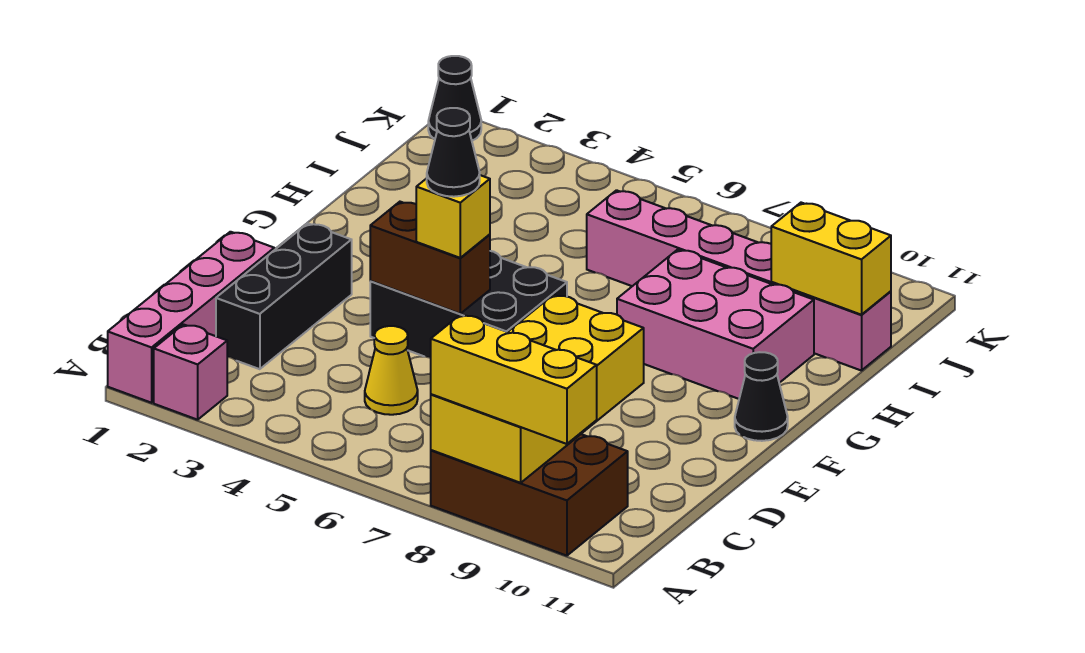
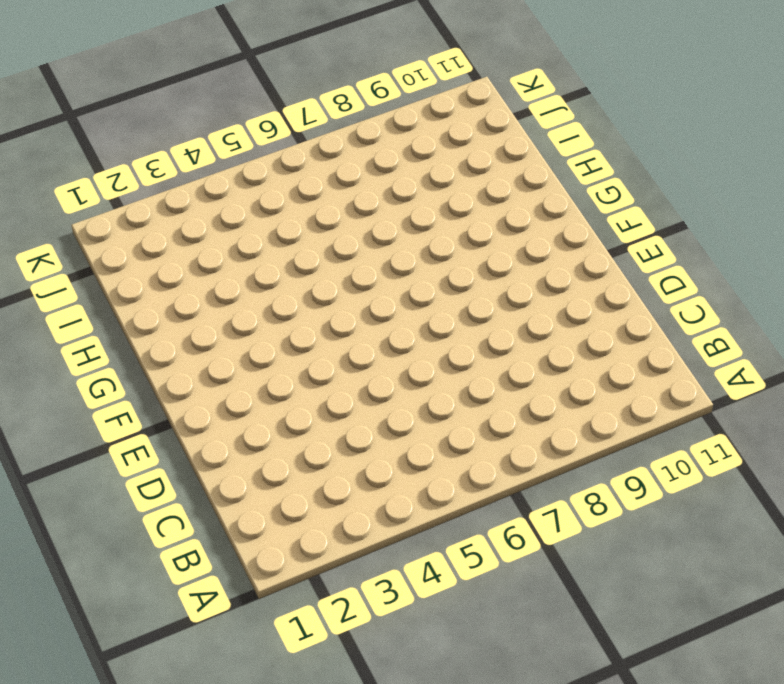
none -> pink brick A1:D1 level 1
none -> pink brick A2 level 1
none -> brown brick A8:B10 level 1

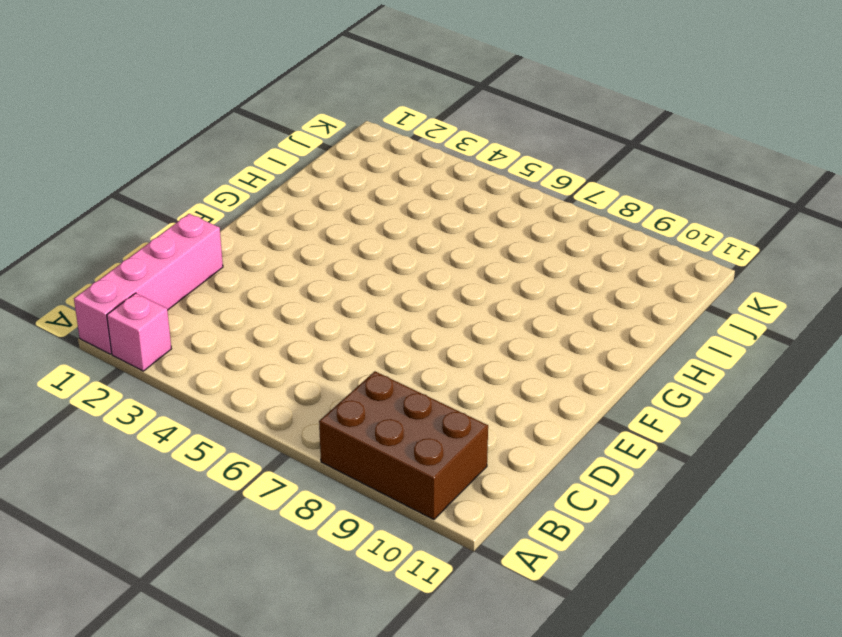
none -> black brick C2:E2 level 1
none -> yellow cone C5 level 1
none -> black brick E4:F6 level 1

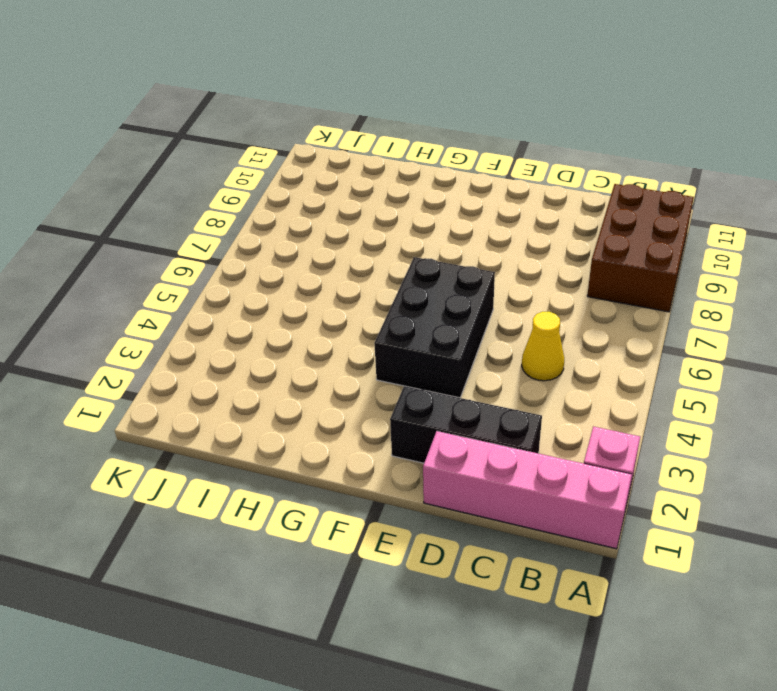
none -> black cone F11 level 1
none -> pink brick G8:H10 level 1
none -> pink brick I6:I11 level 1

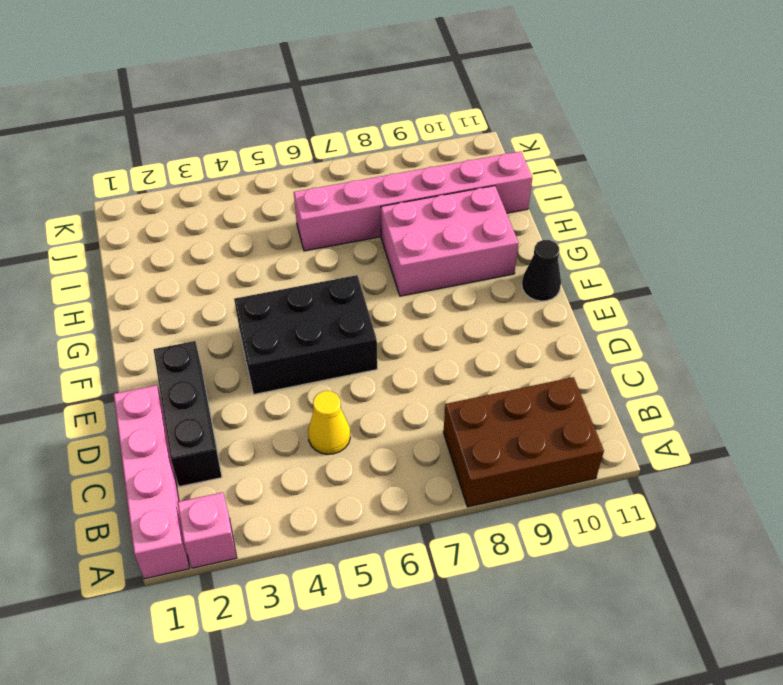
none -> black cone K1 level 1
none -> yellow brick A8:D9 level 2
none -> brown brick E4:E5 level 2

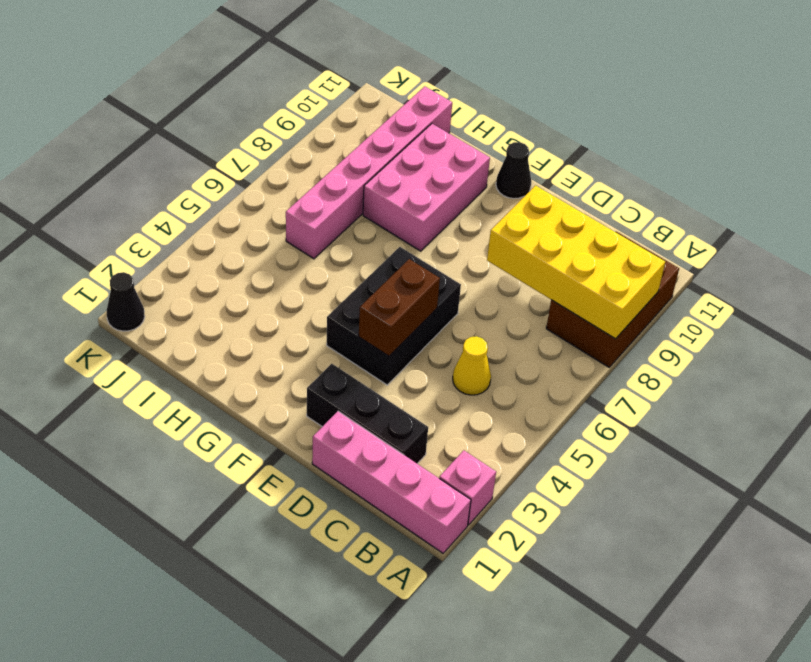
none -> yellow brick I10:I11 level 2
none -> yellow brick A8:A10 level 3
none -> yellow brick E5 level 3

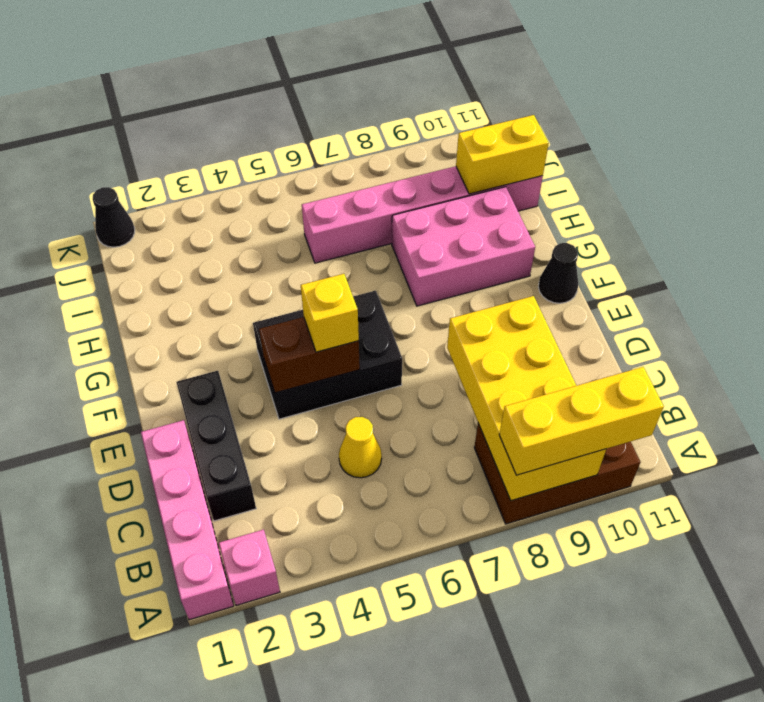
none -> black cone E5 level 4

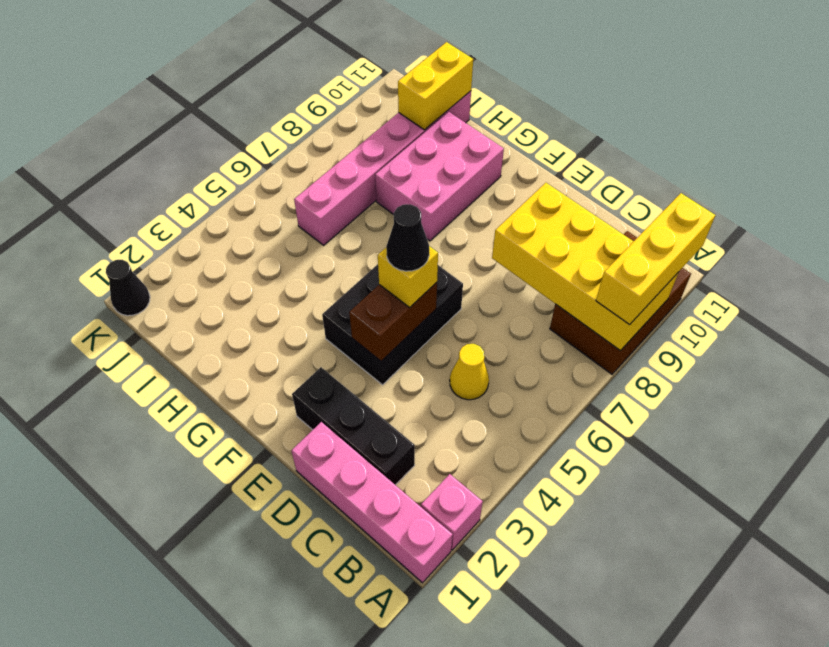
none -> black cone F11 level 1

